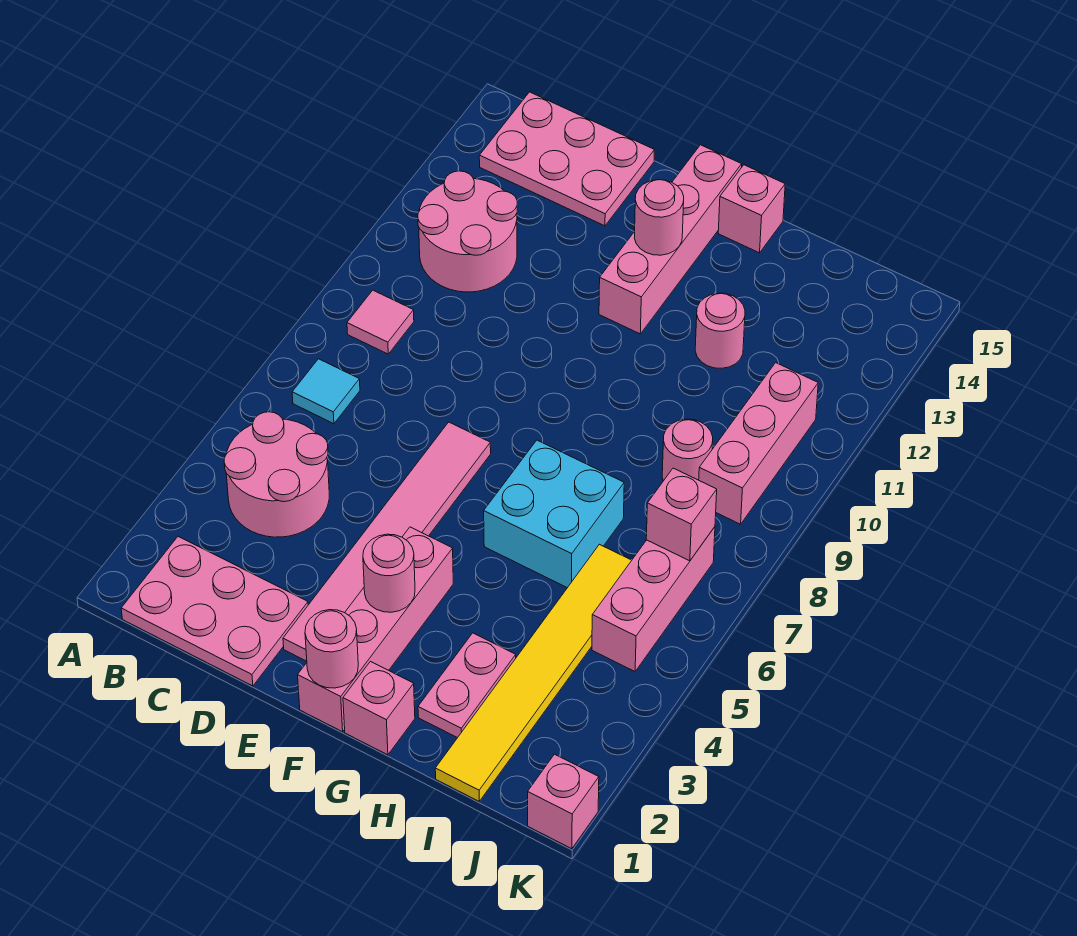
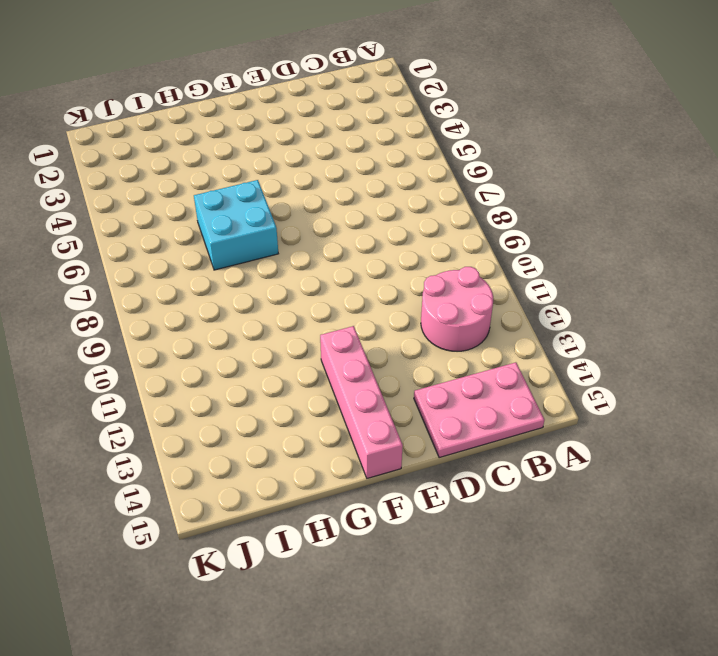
none -> pink plate B1:D2 level 1
none -> pink round brick B4:C5 level 1
none -> cyan tile B7 level 1

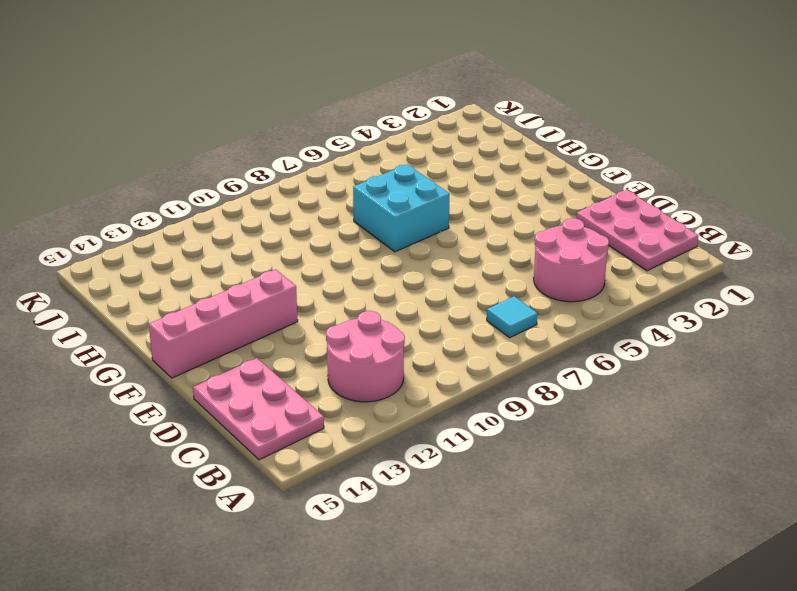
none -> pink tile B9 level 1
none -> pink tile E2:E7 level 1
none -> pink brick F1:F4 level 1

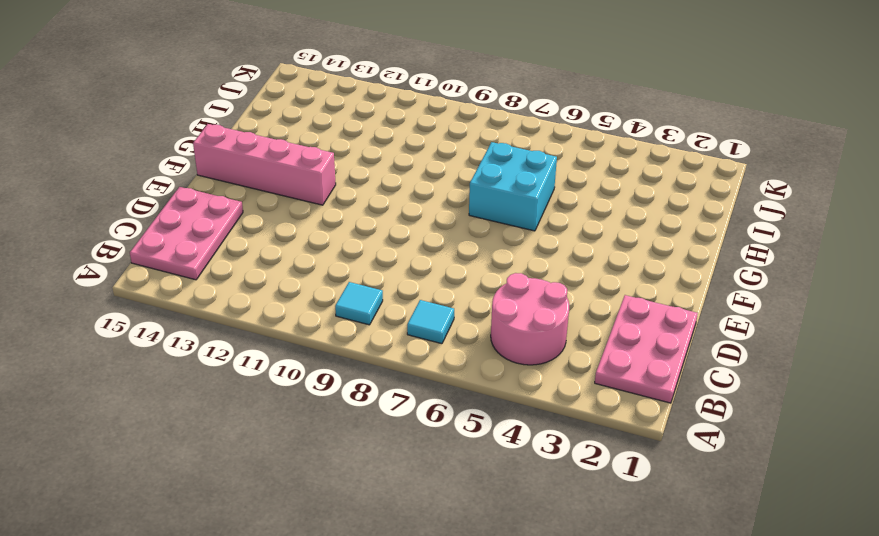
cyan tile B9 level 1 -> pink tile B9 level 1
none -> pink round brick B11:C12 level 1
none -> pink tile E2:E7 level 1
none -> pink brick F1:F4 level 1

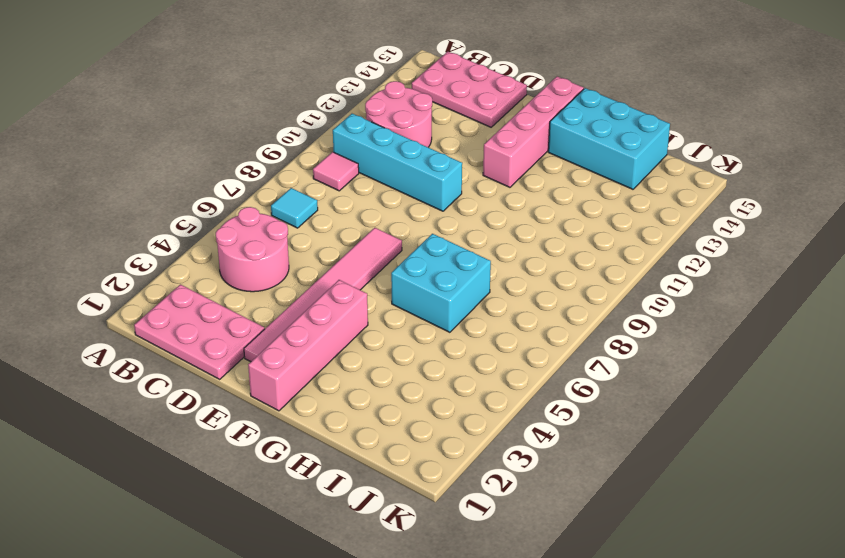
cyan brick B10:E10 level 1 -> none
cyan brick G14:I15 level 1 -> pink brick G15 level 1
none -> pink brick G1 level 1
none -> pink plate H2:H3 level 1
none -> pink round brick H12 level 1

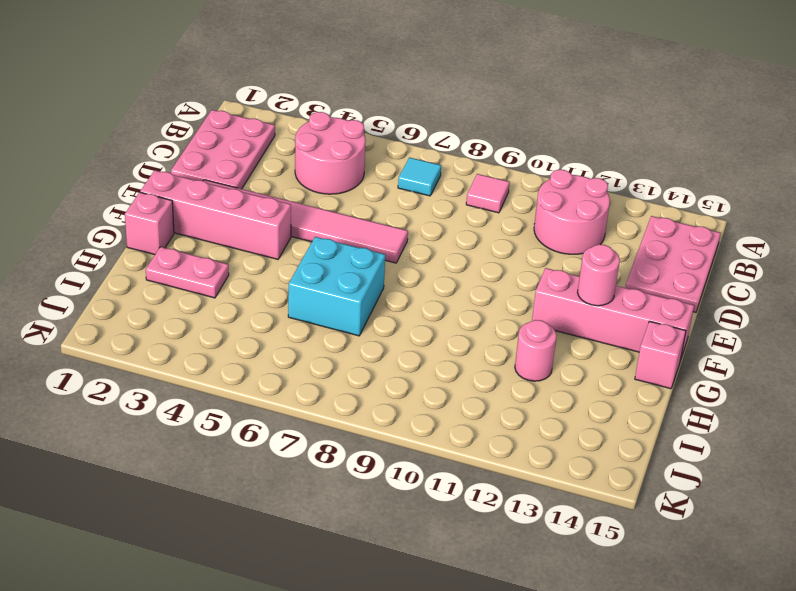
none -> yellow tile I1:I6 level 1
none -> pink round brick I9 level 1
none -> pink brick J5:J7 level 1

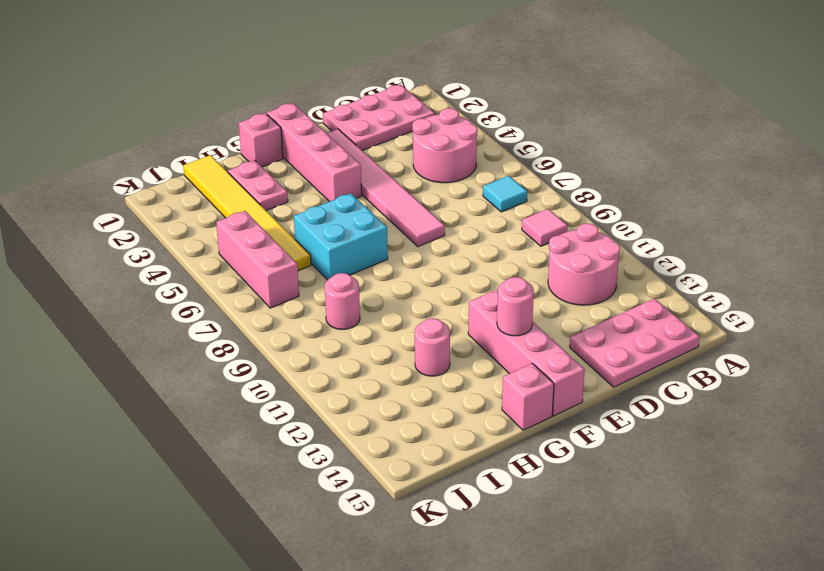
none -> pink brick J9:J11 level 1
none -> pink brick K1 level 1
none -> pink round brick F1 level 2

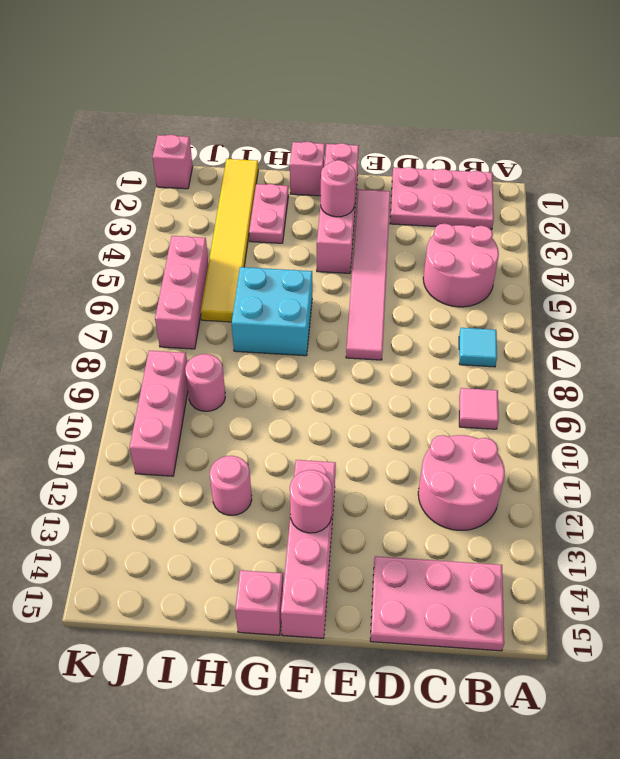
none -> pink round brick F1 level 2
none -> pink brick J7 level 2

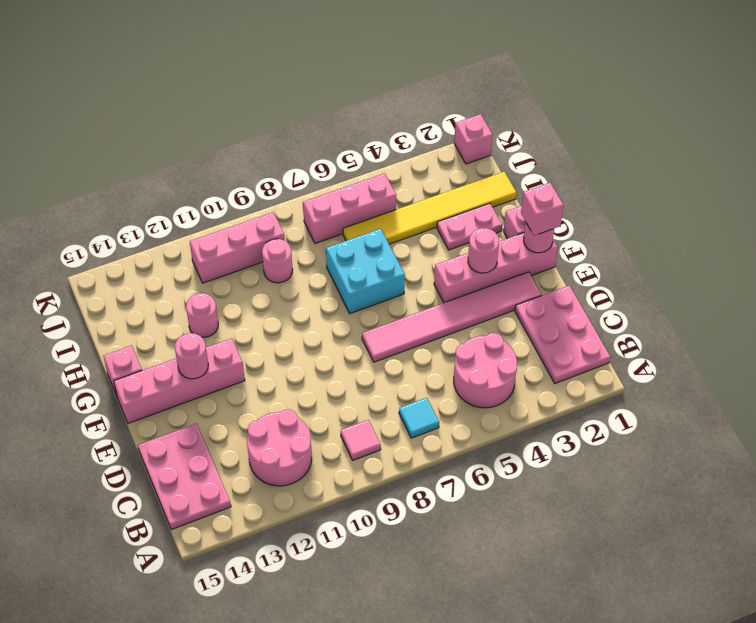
pink brick F1 level 3 -> pink brick J7 level 2

